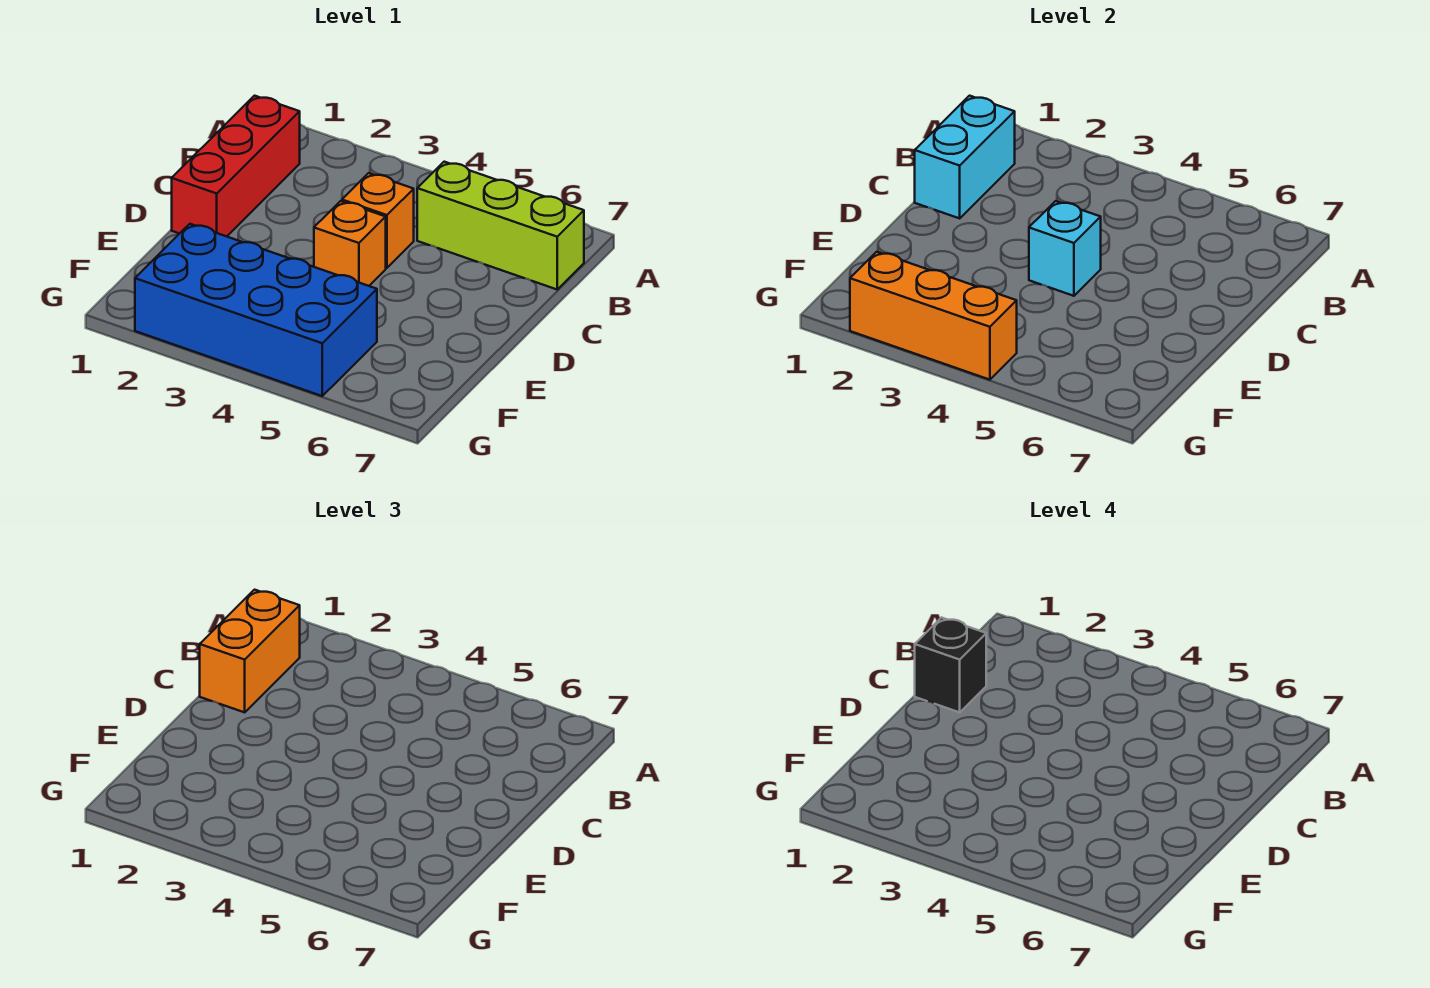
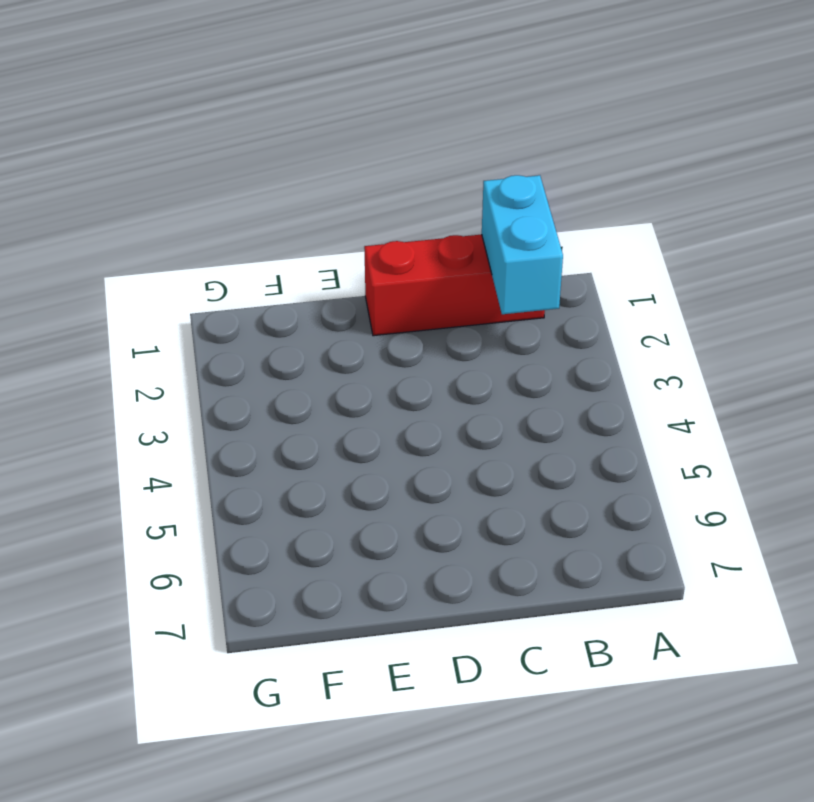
cyan brick B1:B2 level 2 -> cyan brick B1:C1 level 2
none -> lime brick B5:B7 level 1
none -> orange brick C4 level 1

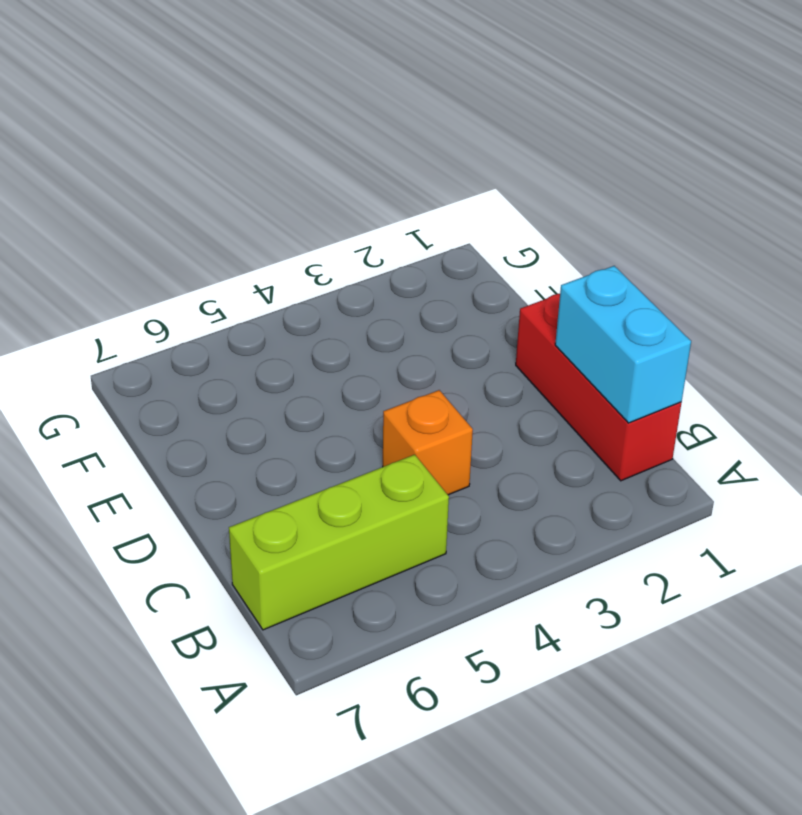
none -> orange brick D4 level 1
none -> blue brick F2:G5 level 1

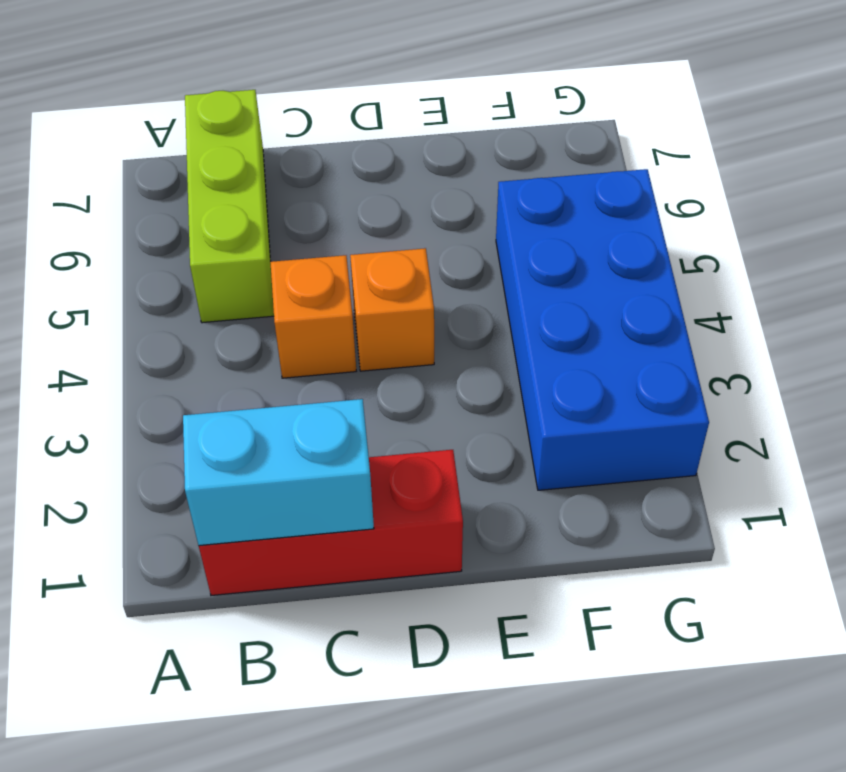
none -> cyan brick D4 level 2
none -> orange brick G2:G4 level 2

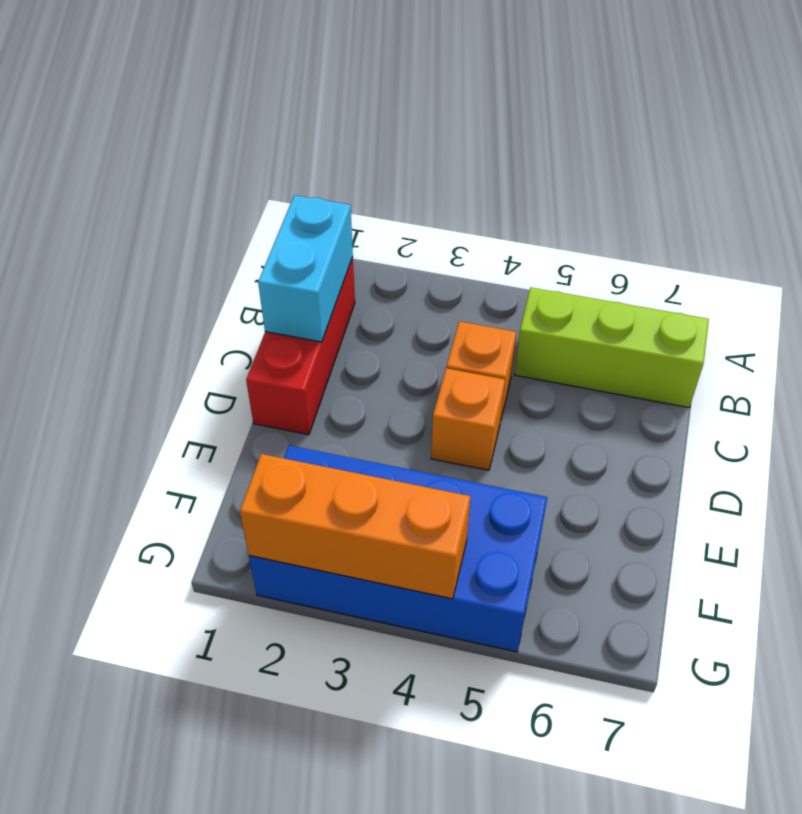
none -> cyan brick D4 level 2
none -> orange brick B1:C1 level 3

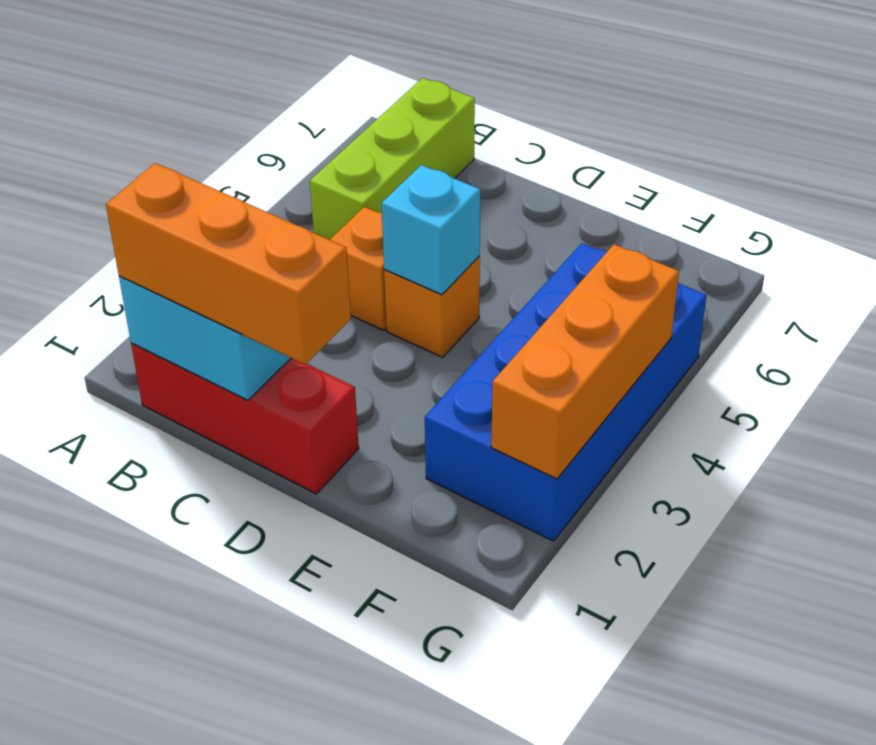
orange brick B1:D1 level 3 -> orange brick B1:C1 level 3
none -> black brick C1 level 4

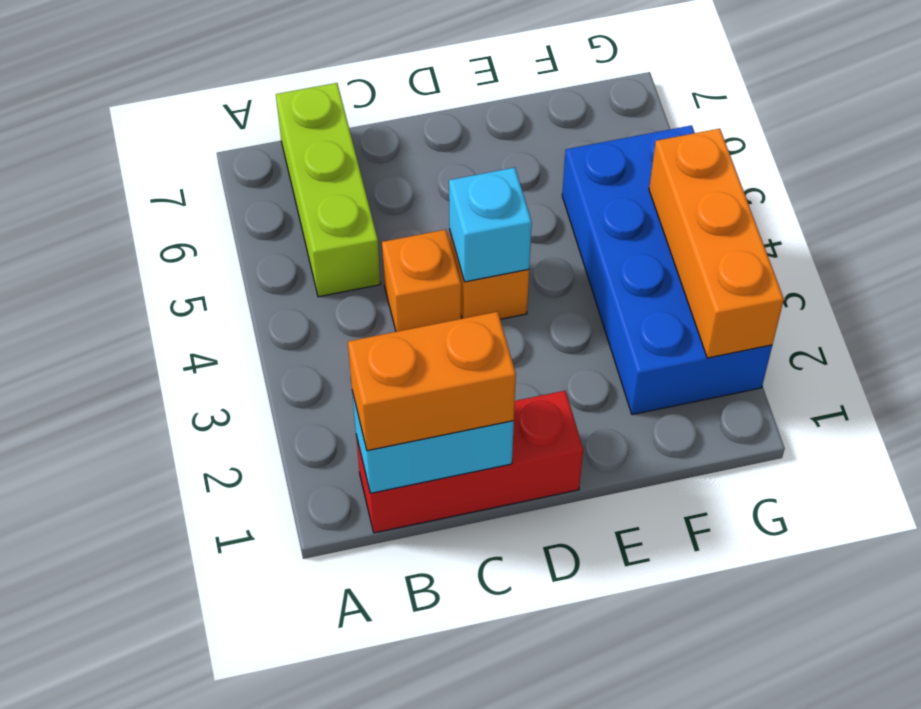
none -> black brick C1 level 4

